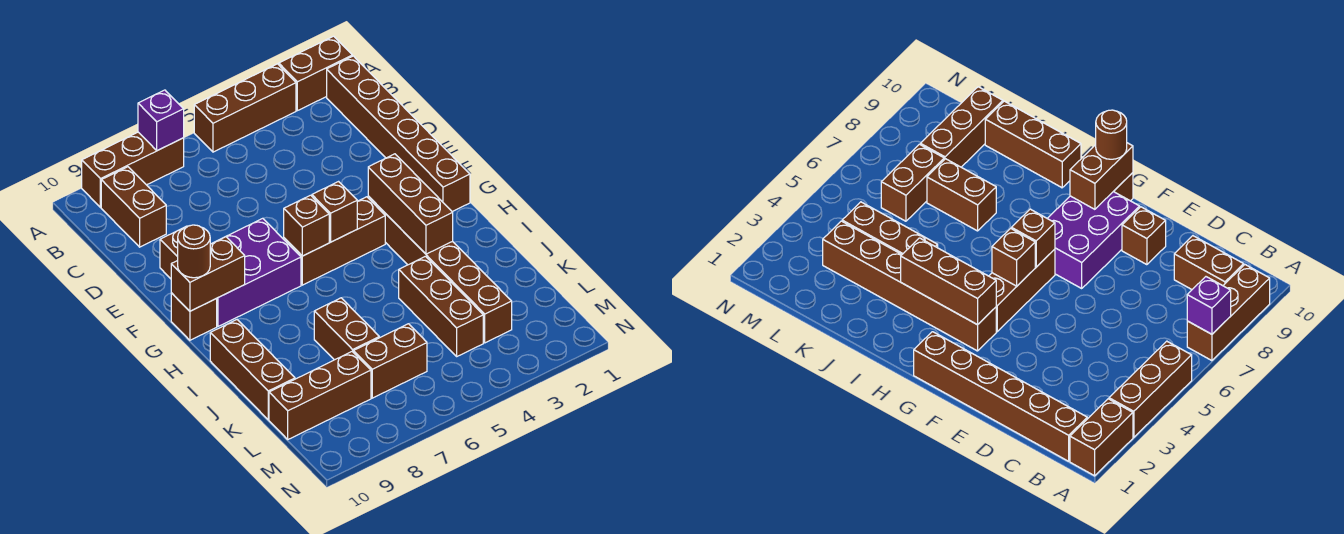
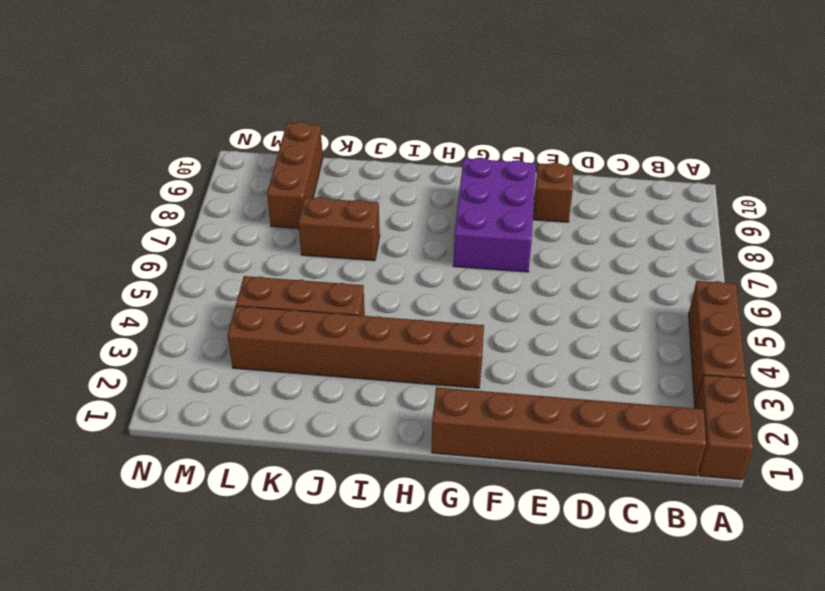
none -> brown brick A7:A9 level 1
none -> brown brick B9:C9 level 1
none -> brown brick G4:G6 level 1

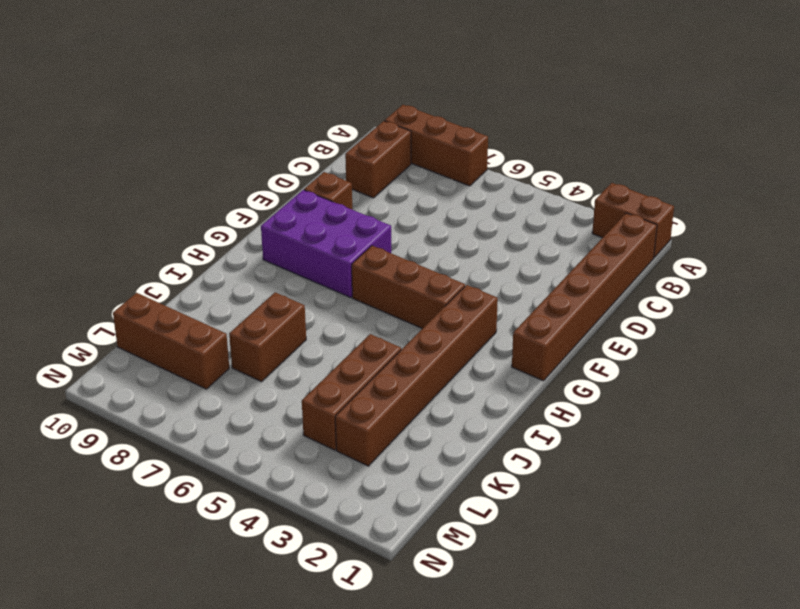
none -> brown brick A3:A5 level 1
none -> brown brick G10 level 1
none -> brown brick I10:K10 level 1

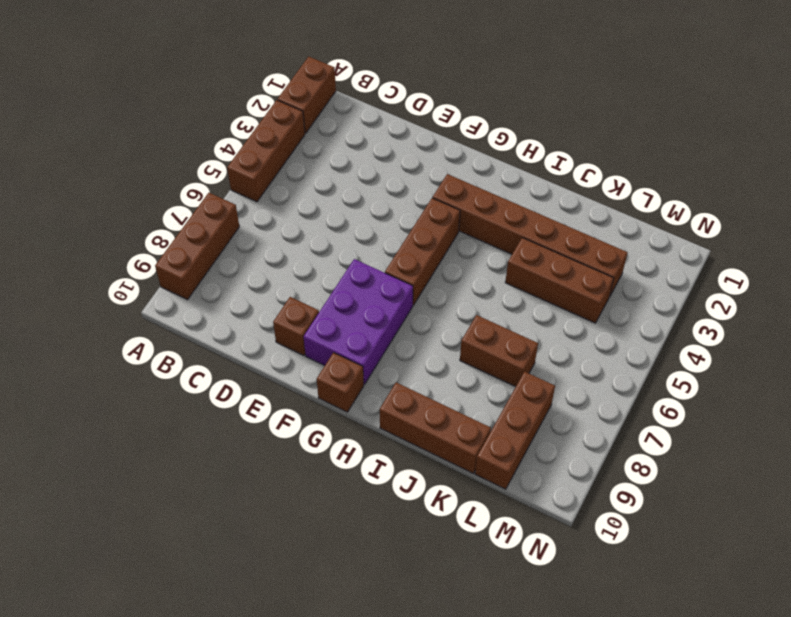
none -> brown brick B1:G1 level 1
none -> brown brick B9:C9 level 1
none -> brown brick L6:L7 level 1

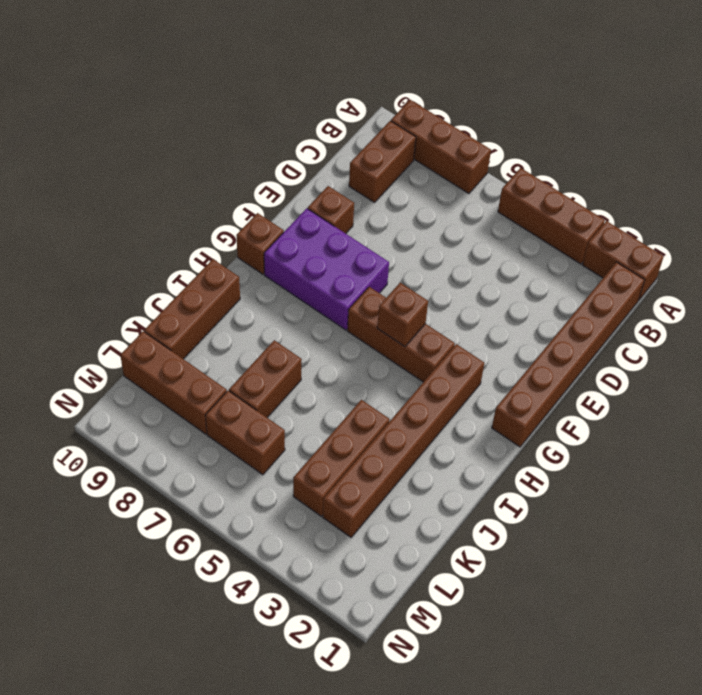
none -> purple brick A7 level 2
none -> brown brick G3:I3 level 2
none -> brown brick G6 level 2

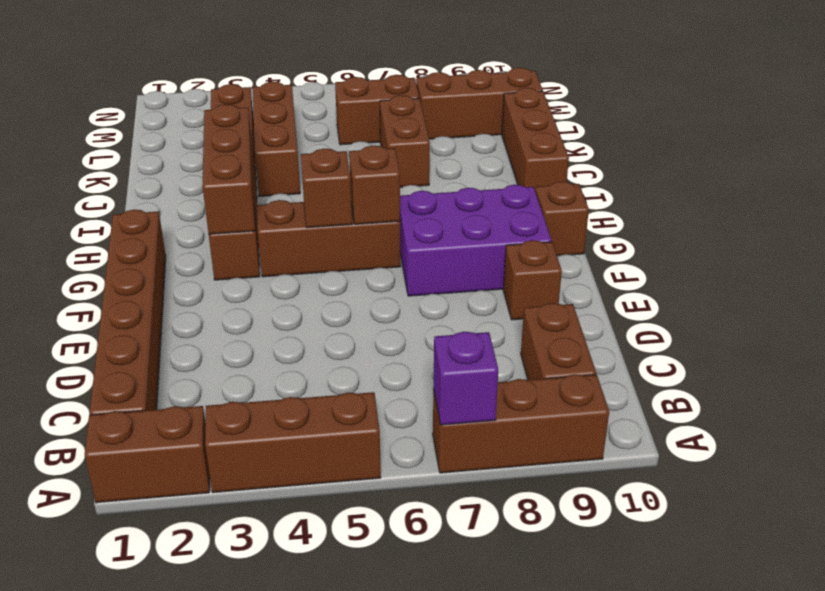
none -> brown brick G9:G10 level 2
none -> brown round brick G10 level 3

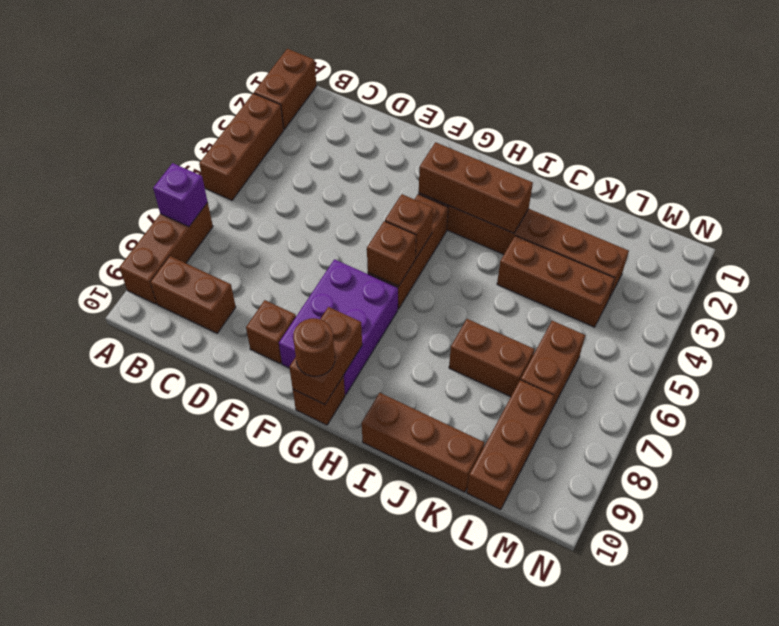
none -> brown brick B1:G1 level 1

